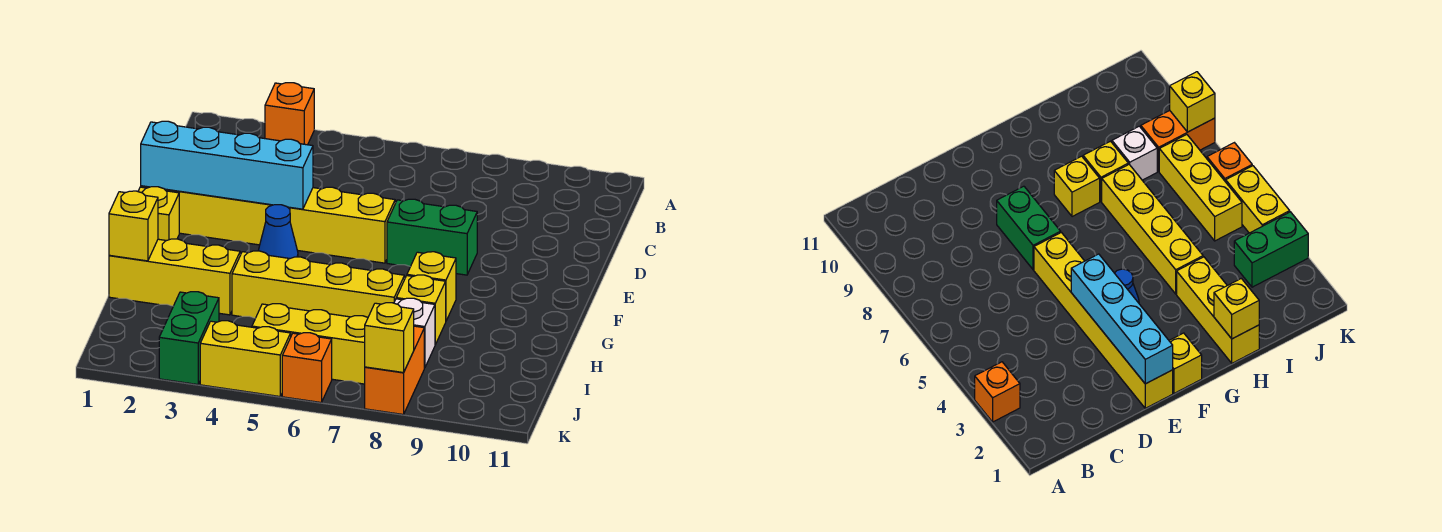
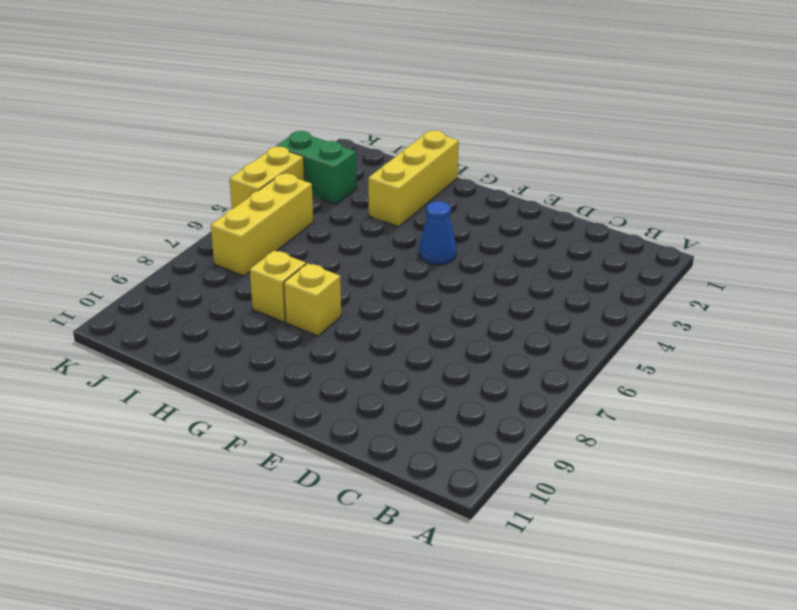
none -> orange brick A3 level 1
none -> yellow brick E1:E6 level 1
none -> green brick E7:E8 level 1

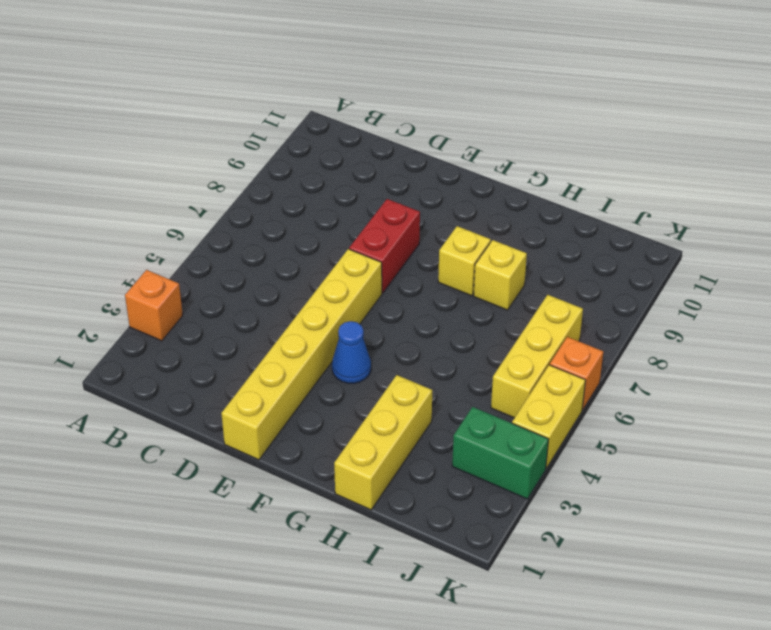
red brick E7:E8 level 1 -> green brick E7:E8 level 1
none -> yellow brick F1 level 1
none -> yellow brick H4:H7 level 1
none -> white brick I8 level 1

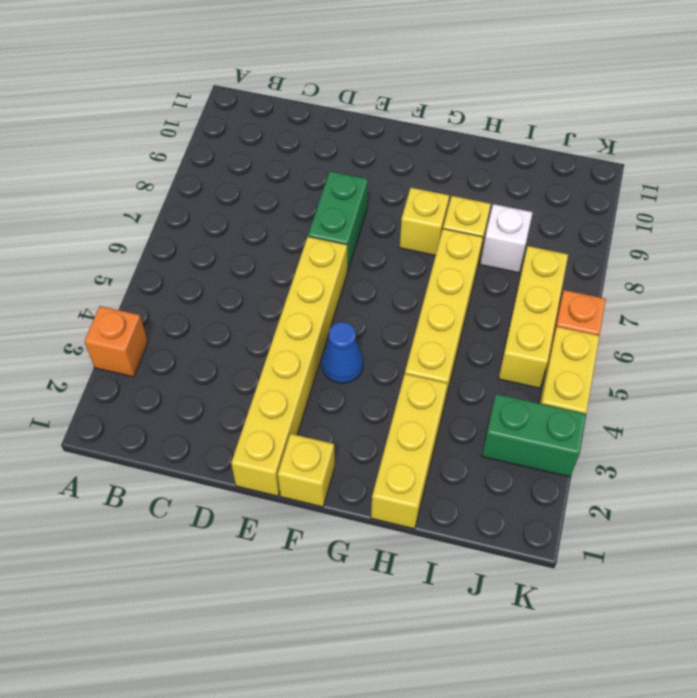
none -> orange brick J8:K8 level 1
none -> cyan brick E1:E4 level 2
none -> yellow brick H1 level 2

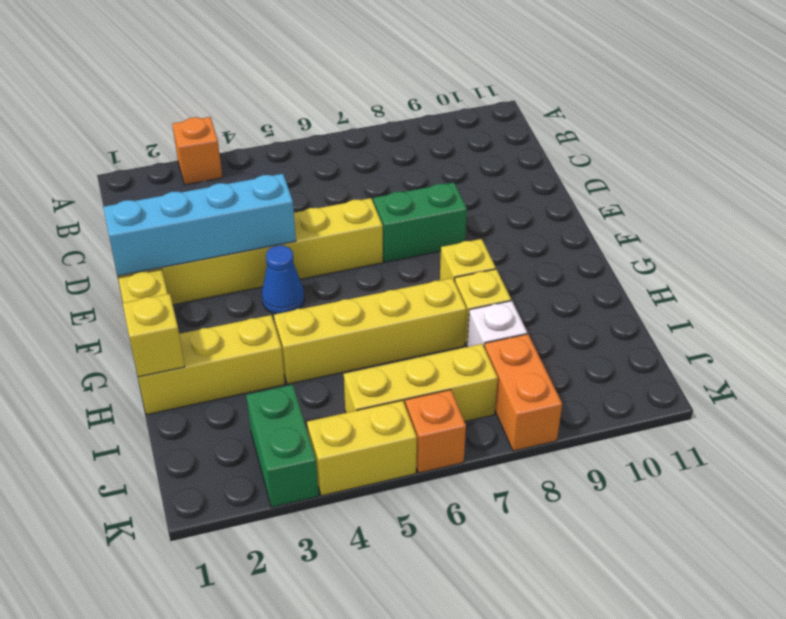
none -> yellow brick K8 level 2

